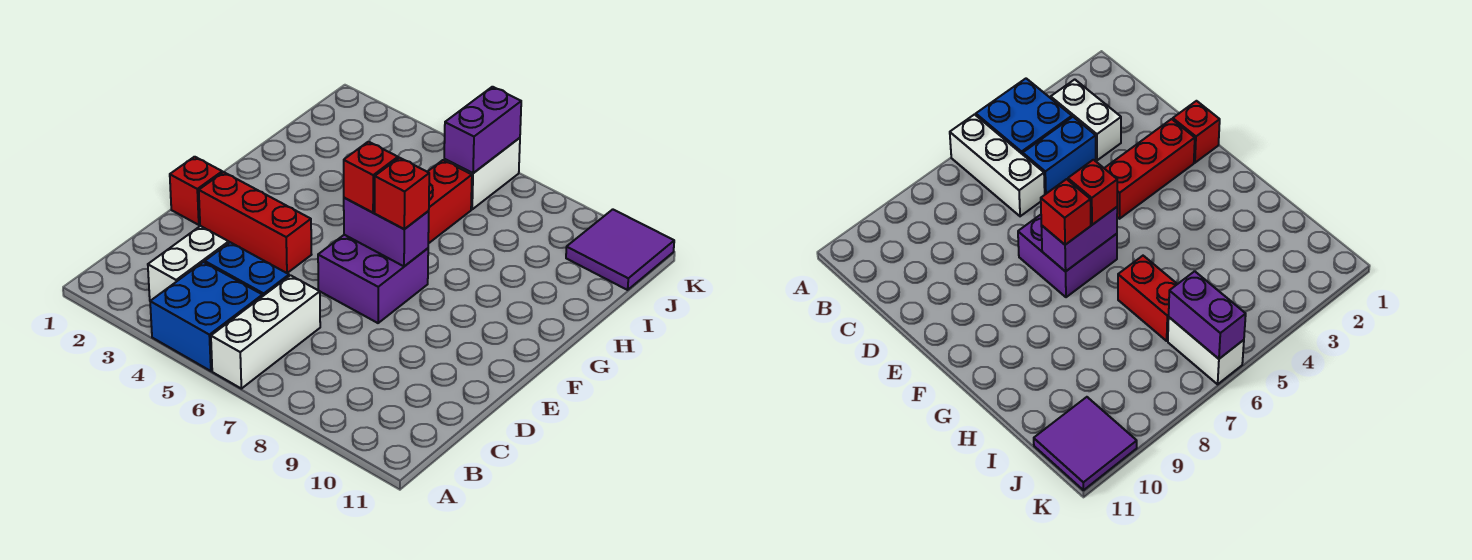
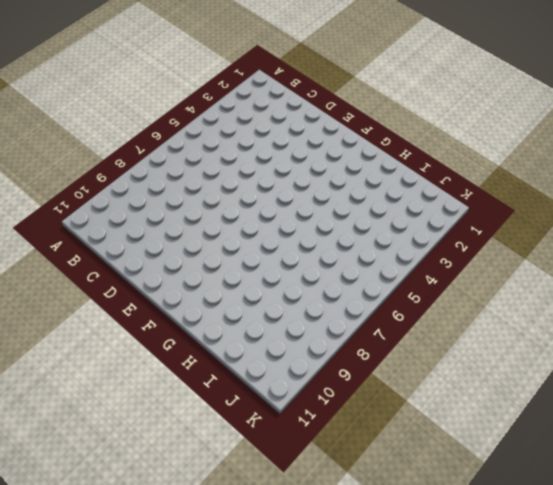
none -> blue brick A4:B5 level 1
none -> white brick A6:C6 level 1
none -> white brick B3:C3 level 1

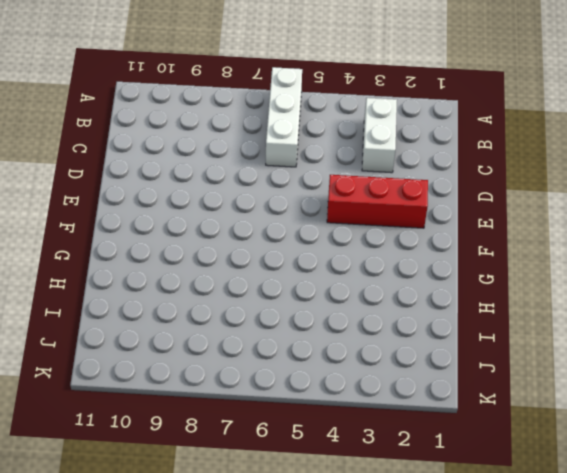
none -> blue brick A4:B5 level 1
none -> blue brick C4:C5 level 1
none -> red brick E1 level 1

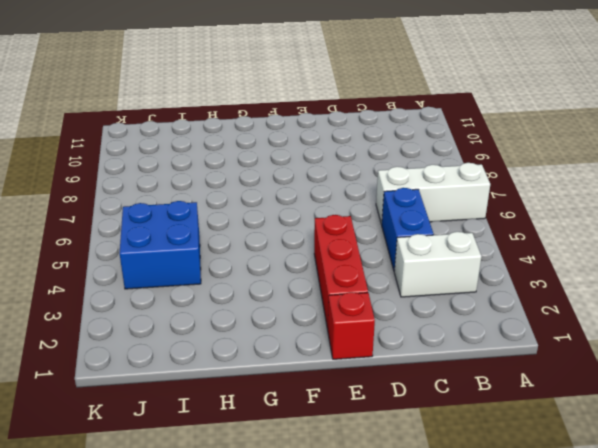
blue brick I4:J5 level 1 -> blue brick A4:B5 level 1
none -> purple brick E6:F7 level 1
none -> red brick H6:I6 level 1
none -> white brick J6:K6 level 1

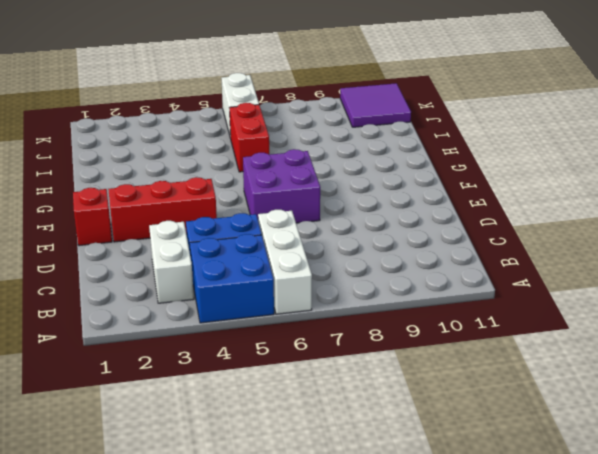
none -> purple brick F6:F7 level 2
none -> purple brick J6:K6 level 2
none -> red brick F6 level 3

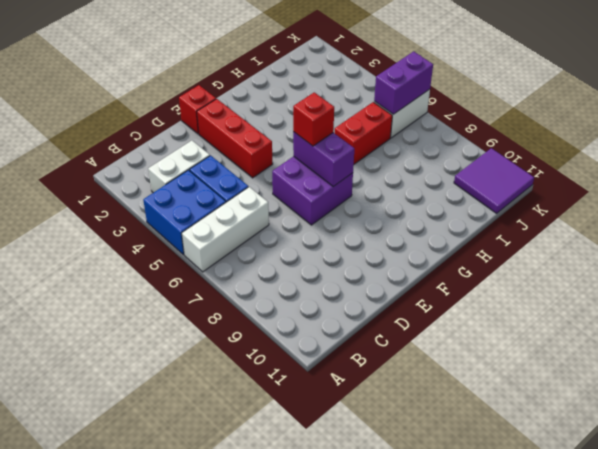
none -> red brick F7 level 3

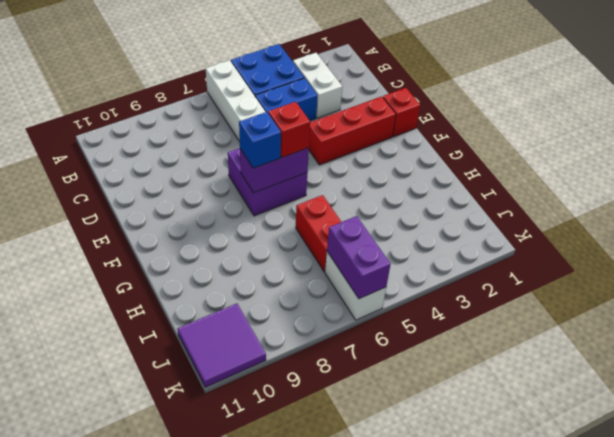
blue brick F7 level 3 -> red brick F7 level 3

